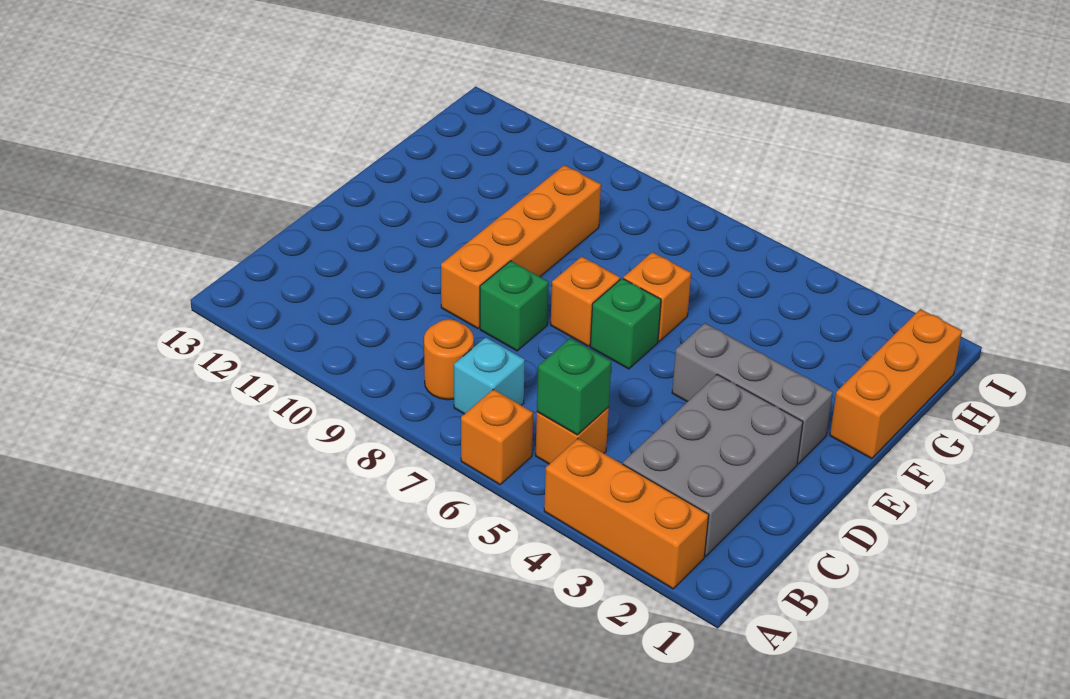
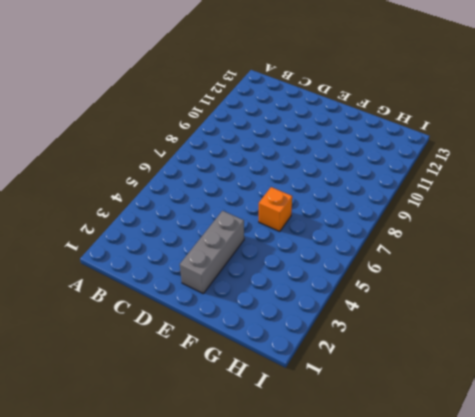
none -> orange brick A2:A4 level 1
none -> orange brick A6 level 1
none -> grey brick B2:D3 level 1

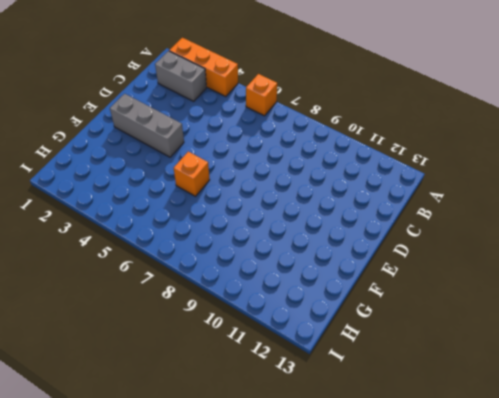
grey brick B2:B3 level 1 -> grey brick B2:D3 level 1
none -> orange brick B5 level 1
none -> cyan brick B7 level 1
none -> orange round brick B8 level 1

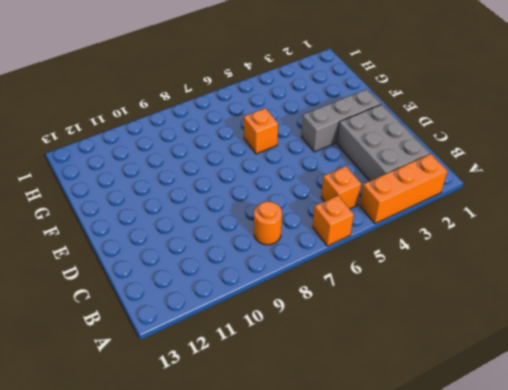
none -> cyan brick B7 level 1
none -> green brick D8 level 1
none -> orange brick D9:G9 level 1

